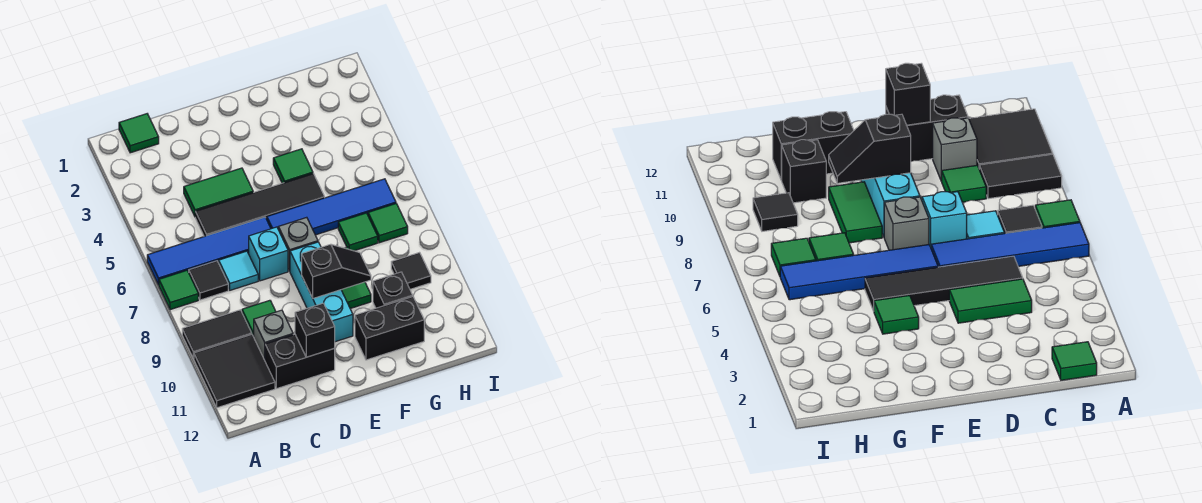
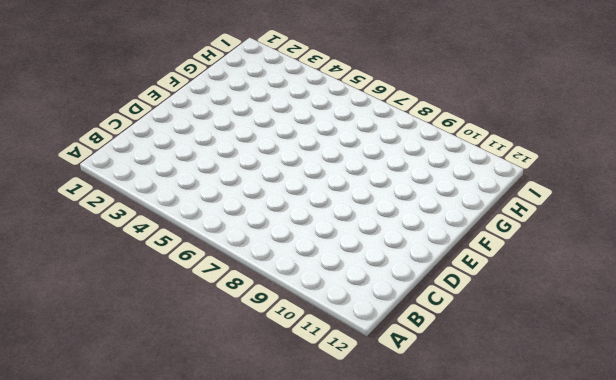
none -> blue tile A6:D6 level 1
none -> green tile A7 level 1
none -> black tile A9:B9 level 1

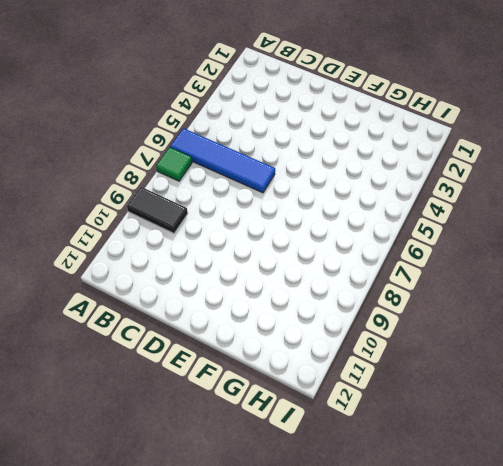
none -> black tile A10:B11 level 1
none -> green tile B1 level 1
none -> black tile B7 level 1

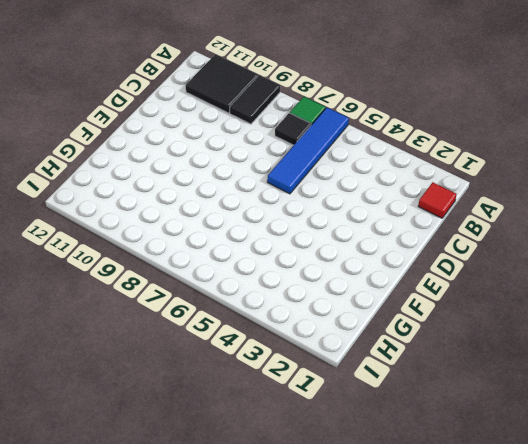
red tile B1 level 1 -> green tile B1 level 1
none -> green tile C4:D4 level 1
none -> black tile C5:F5 level 1
none -> cyan tile C7 level 1

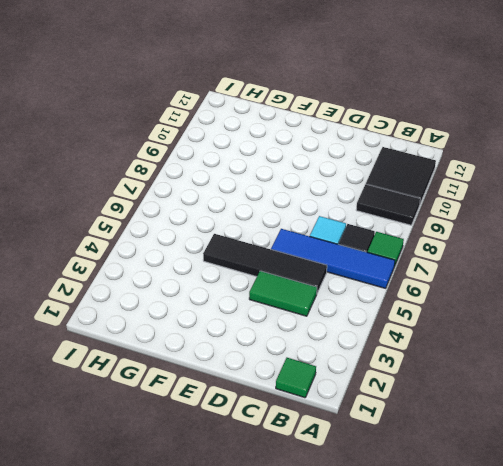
none -> green tile C9 level 1
none -> grey brick C10 level 1
none -> black brick C11:D11 level 1

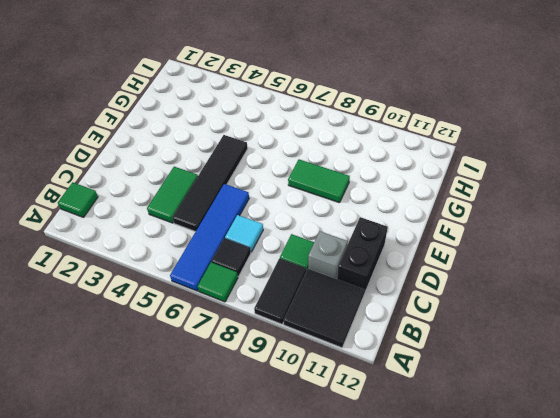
none -> cyan brick D7 level 1
none -> blue tile E6:H6 level 1
none -> grey brick E7 level 1

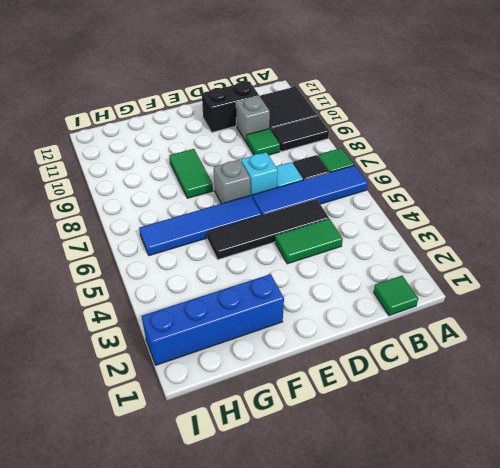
blue brick F2:I2 level 1 -> none
none -> cyan brick E8:E10 level 1
none -> green tile F4 level 1
none -> black brick F11:G11 level 1

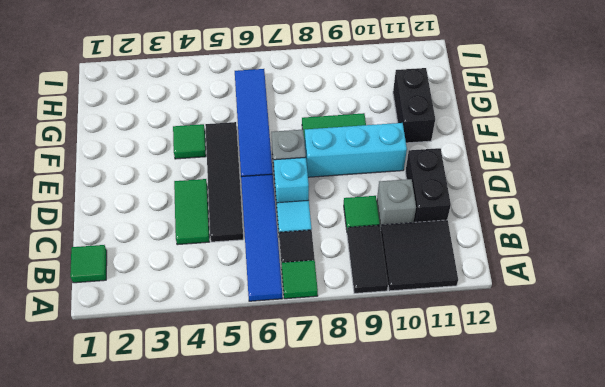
none -> green tile G7 level 1
none -> black brick G10 level 1
none -> green tile H7 level 1

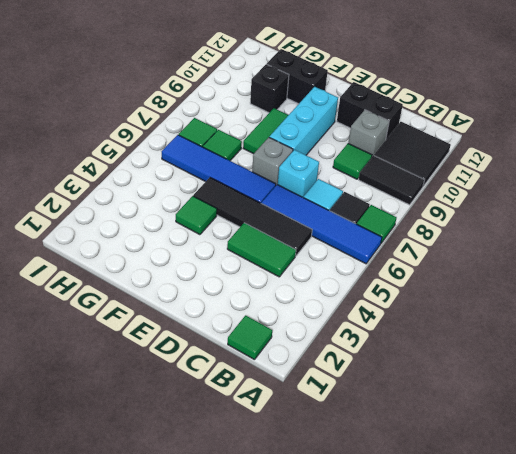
none -> black tile H9 level 1
none -> black brick D11 level 2
none -> black slope E9:F9 level 2 top E

